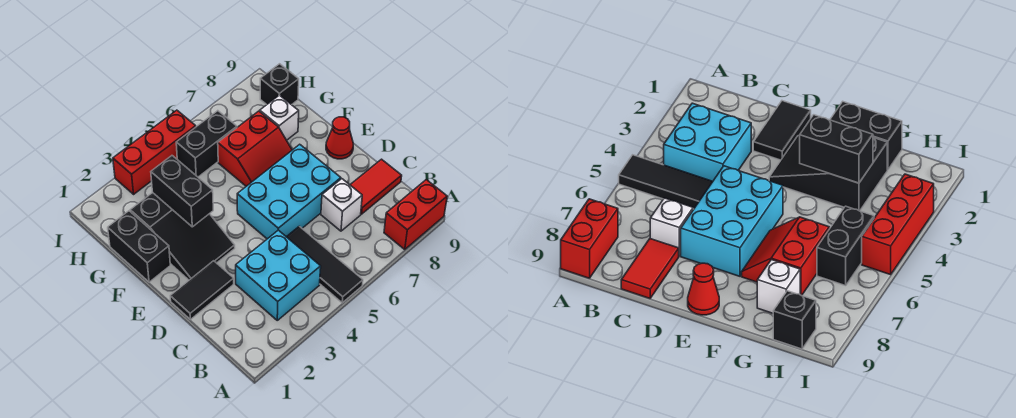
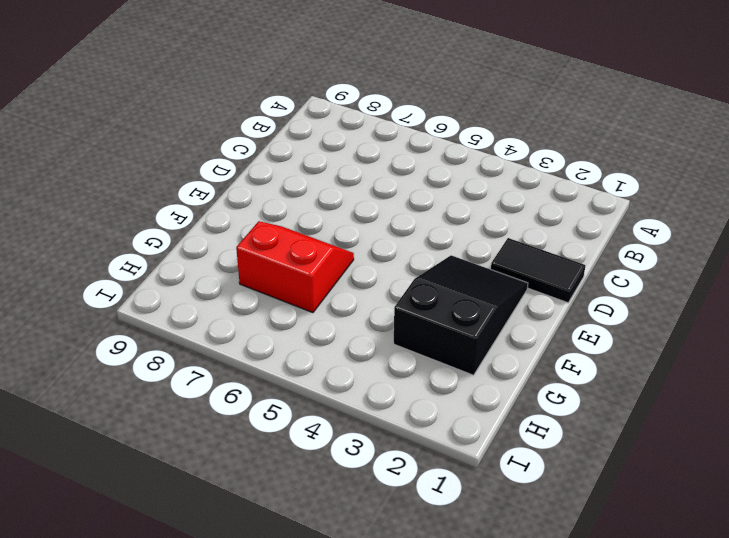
none -> black tile A5:C5 level 1
none -> red brick A8:A9 level 1
none -> cyan brick B3:C4 level 1

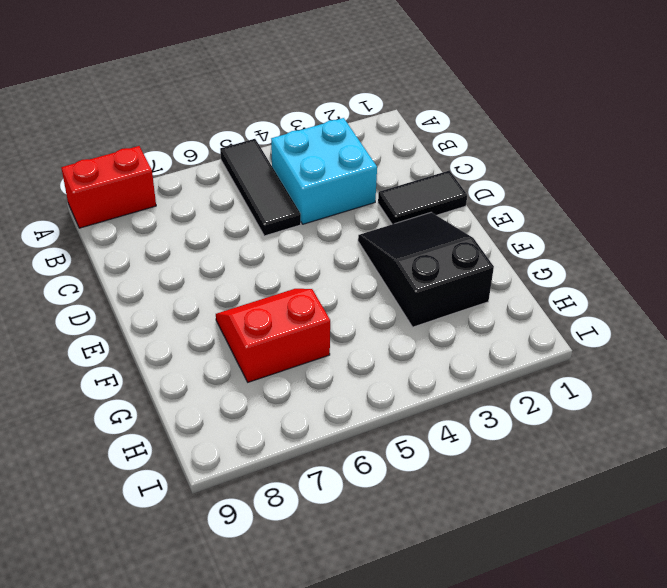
none -> white brick C7 level 1
none -> red tile C8:C9 level 1
none -> cyan brick D5:E7 level 1

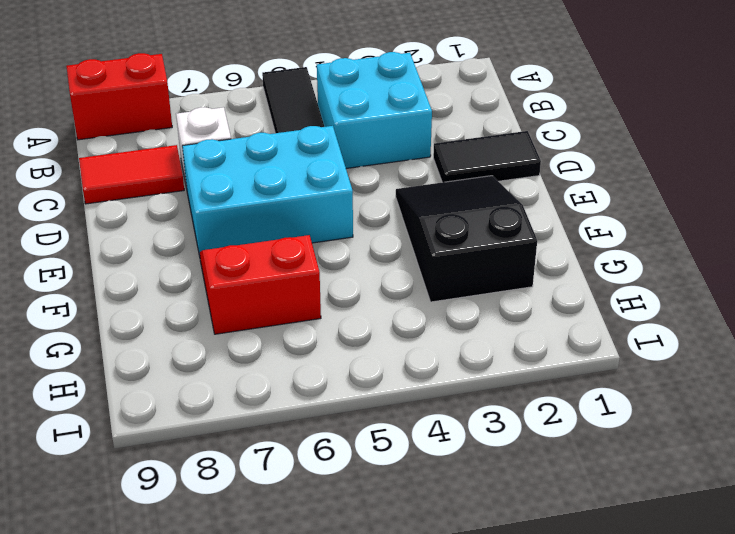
none -> red cone E9 level 1
none -> black brick F1:G1 level 1
none -> white brick G8 level 1

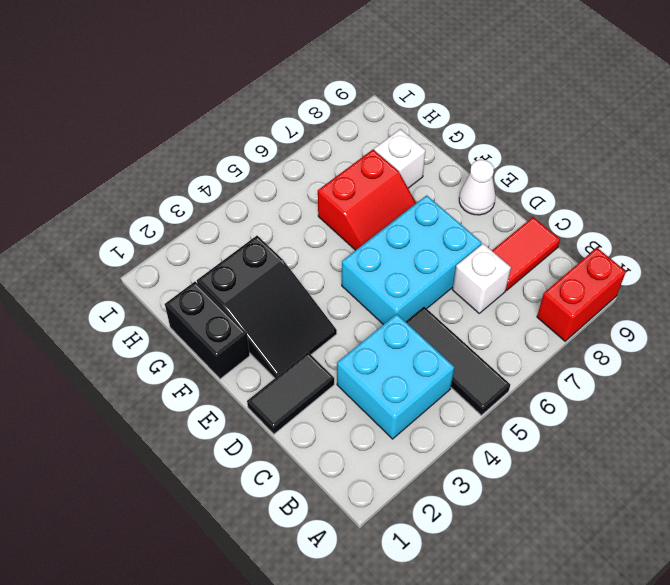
white cone E9 level 1 -> red cone E9 level 1
none -> black brick H5:H6 level 1
none -> black brick H9 level 1
none -> red brick I3:I5 level 1

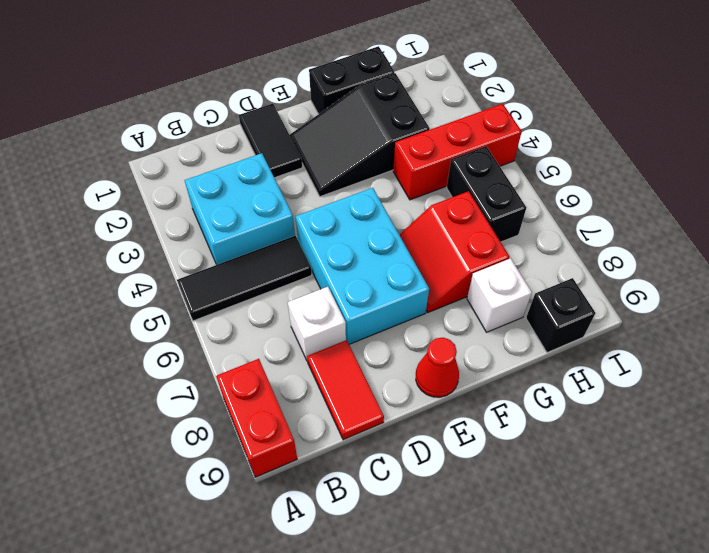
red brick G4:I4 level 1 -> red brick I3:I5 level 1
none -> black brick F3:G3 level 2

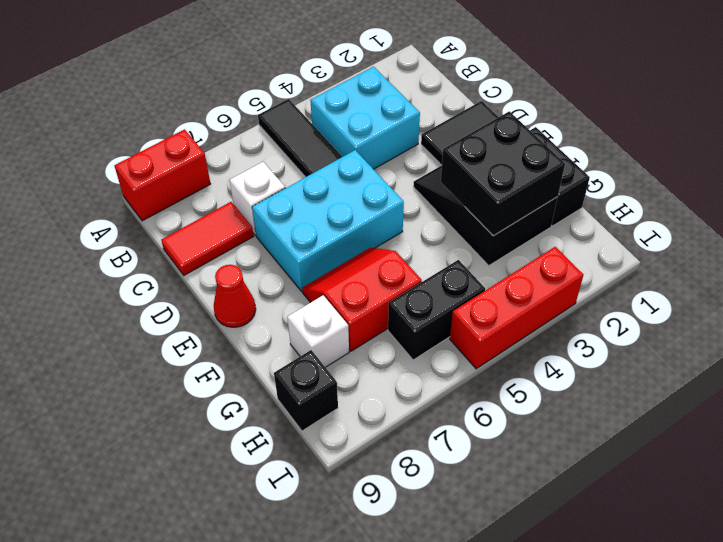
black brick F2:G3 level 2 -> black brick F3:G3 level 2

